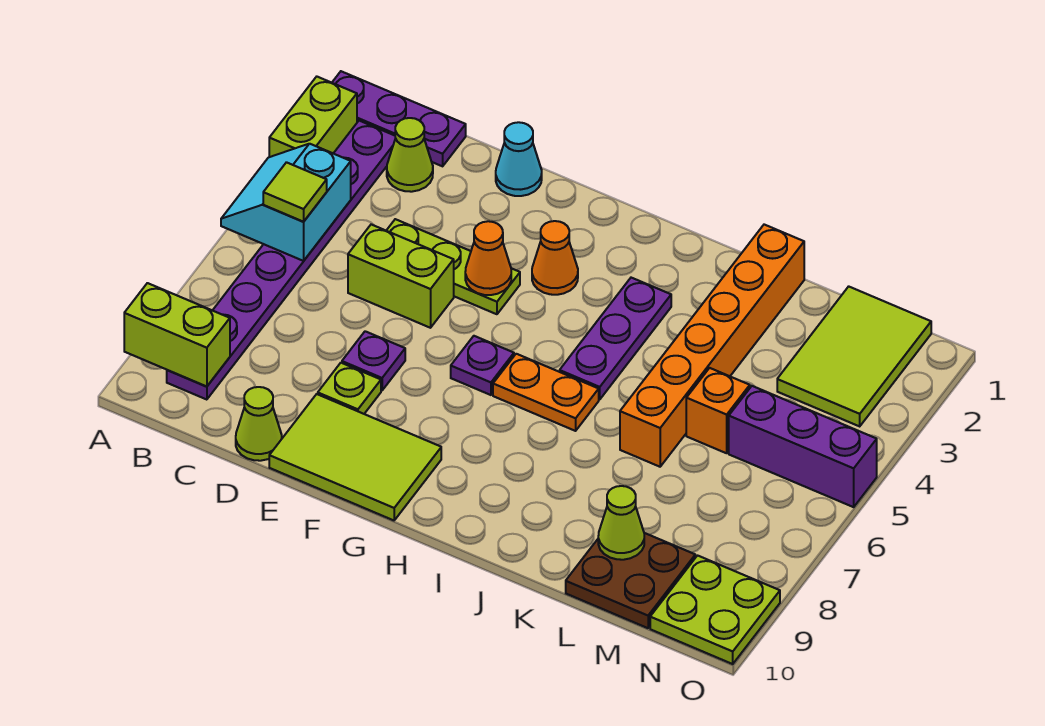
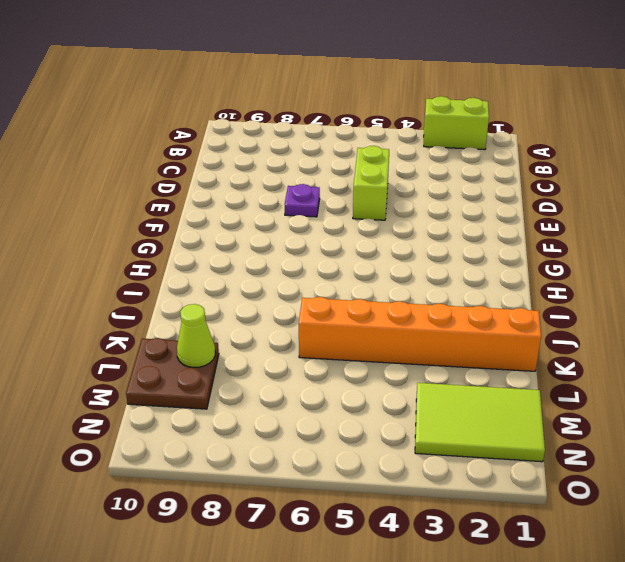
none -> purple plate A1:C1 level 1
none -> purple plate B2:B9 level 1
none -> lime cone C2 level 1

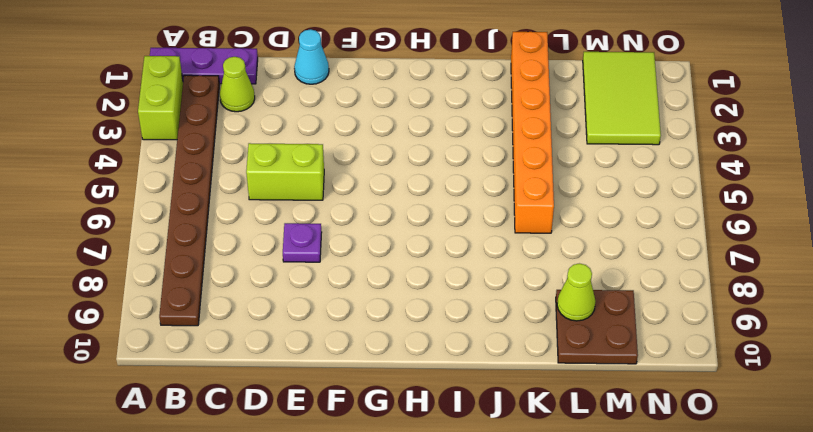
brown plate B2:B9 level 1 -> purple plate B2:B9 level 1
none -> lime plate D4:F4 level 1
none -> lime cone D10 level 1
none -> lime plate E8 level 1

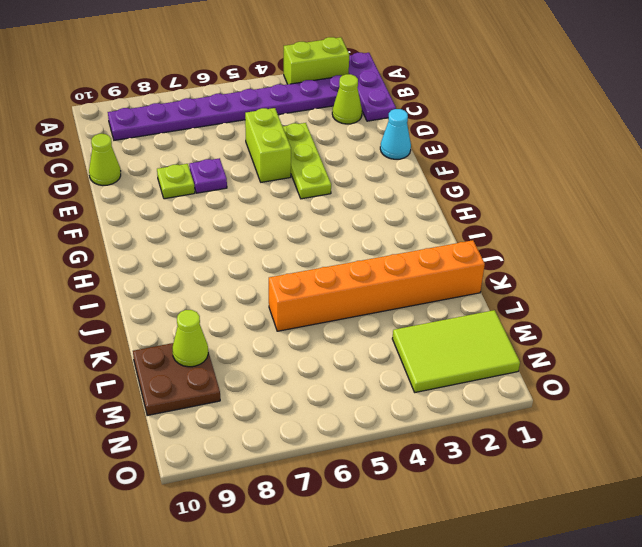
none -> lime tile E9:G10 level 1
none -> orange cone G3 level 1
none -> purple plate G6 level 1

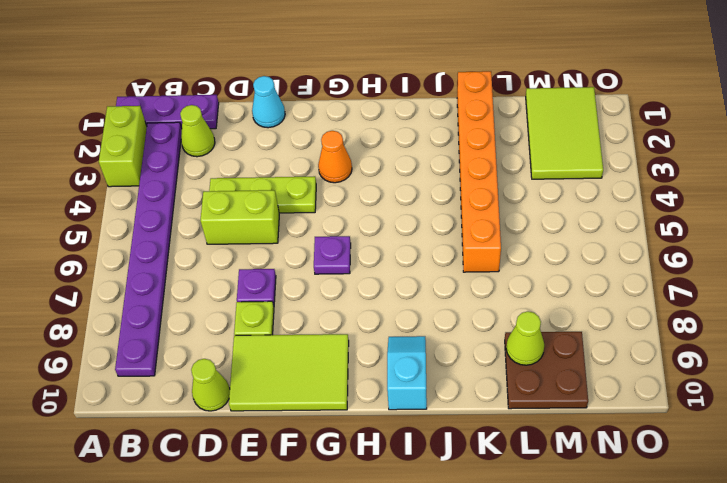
cyan slope I9:I10 level 1 top 10 -> none
none -> orange plate H6:I6 level 1
none -> purple plate I3:I5 level 1
none -> orange brick L5 level 1

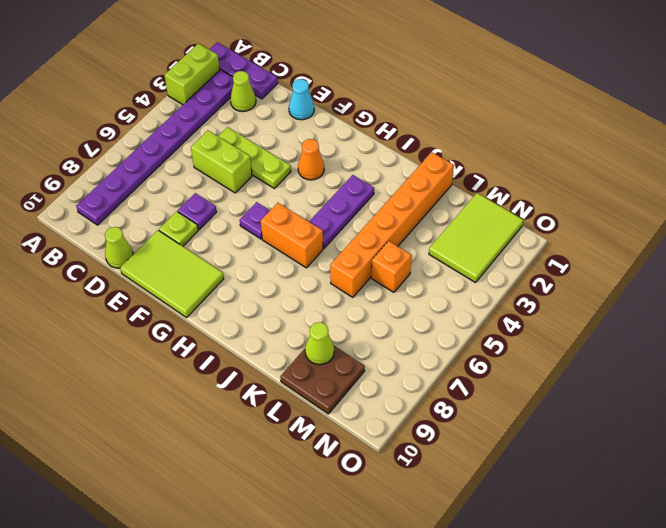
orange brick H6:I6 level 1 -> orange plate H6:I6 level 1
none -> purple brick M5:O5 level 1
none -> lime plate N9:O10 level 1
none -> cyan slope A4:B5 level 2 top B

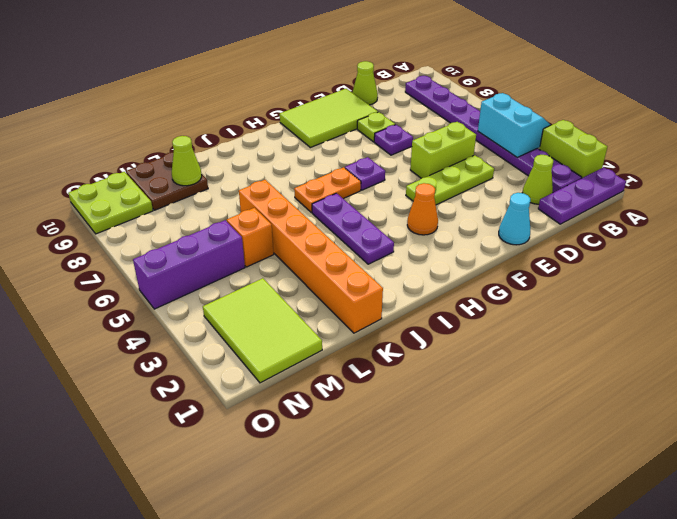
none -> lime brick A9:B9 level 2
none -> orange cone F4 level 2
none -> lime tile B5 level 3

